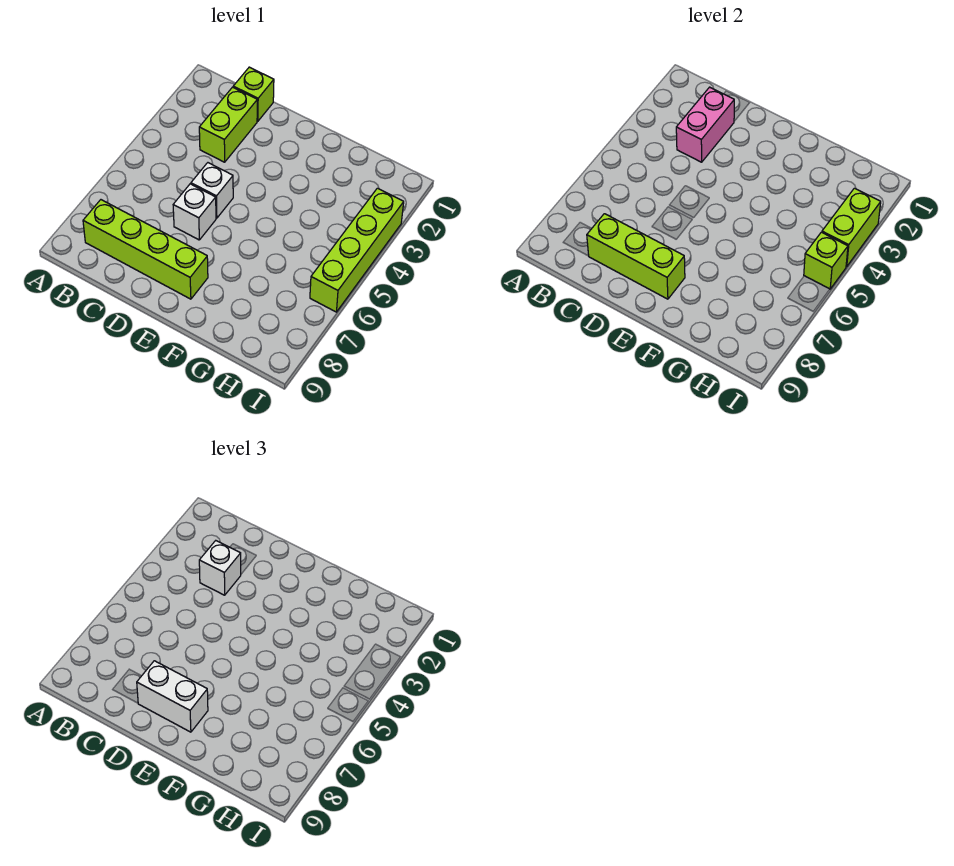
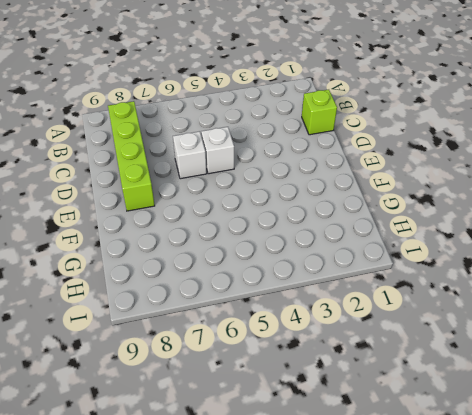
none -> lime brick C2:C3 level 1
none -> lime brick I3:I6 level 1
none -> pink brick C2:C3 level 2

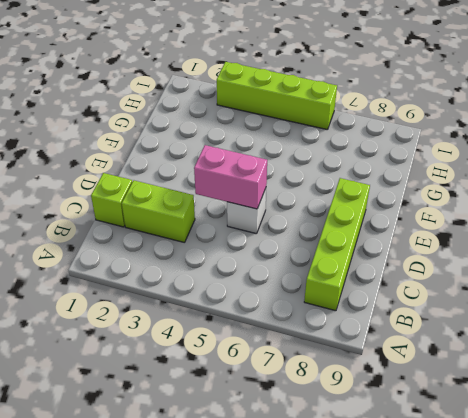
pink brick D4:D5 level 2 -> pink brick C2:C3 level 2
none -> white brick D6 level 1
none -> lime brick C8:E8 level 2
none -> lime brick I3:I4 level 2

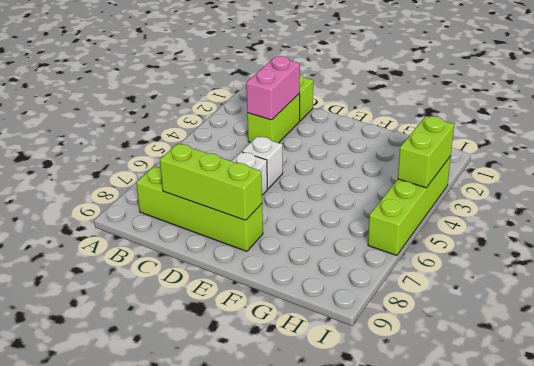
none -> lime brick I5 level 2
none -> white brick C3 level 3
none -> white brick D8:E8 level 3

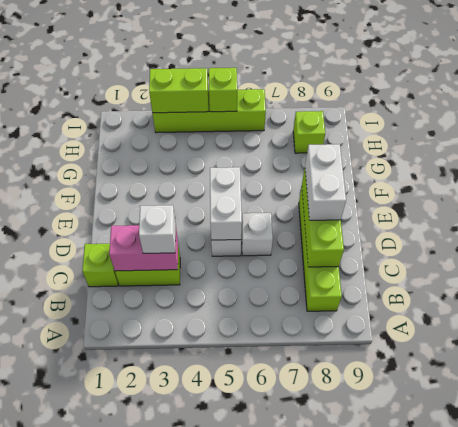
white brick D5:E5 level 2 -> none
lime brick H8 level 1 -> none

